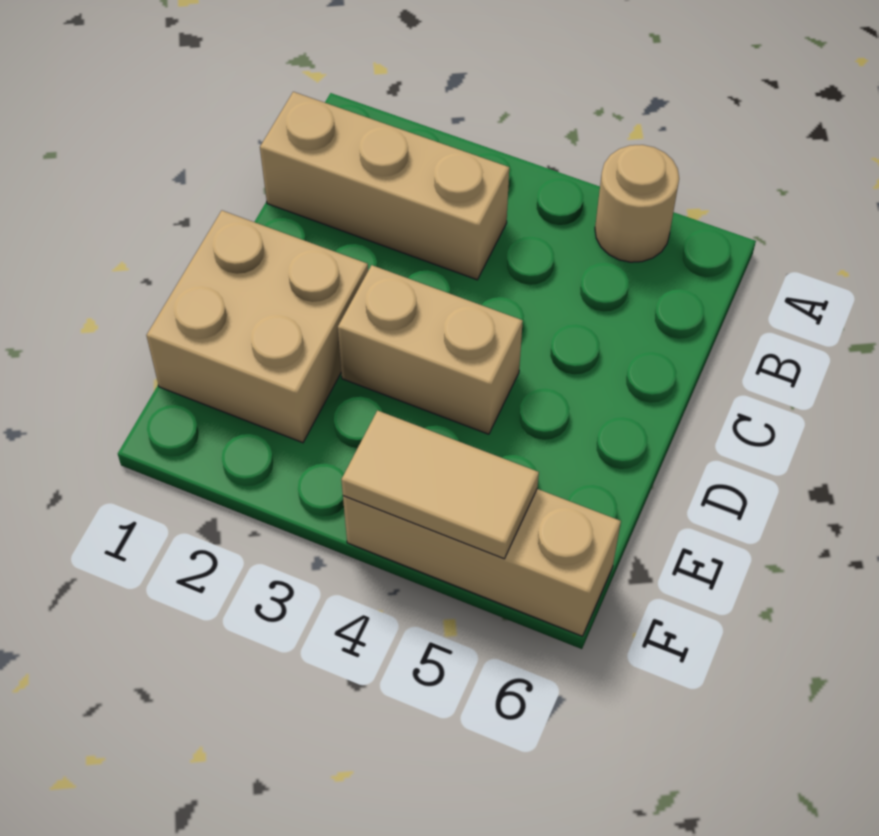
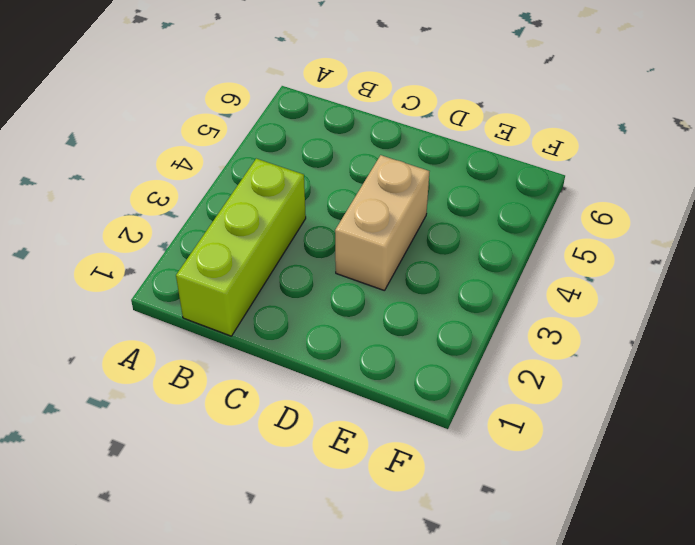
lime brick B1:B3 level 1 -> tan brick B1:B3 level 1
none -> tan round brick A5 level 1
none -> tan brick D1:E2 level 1

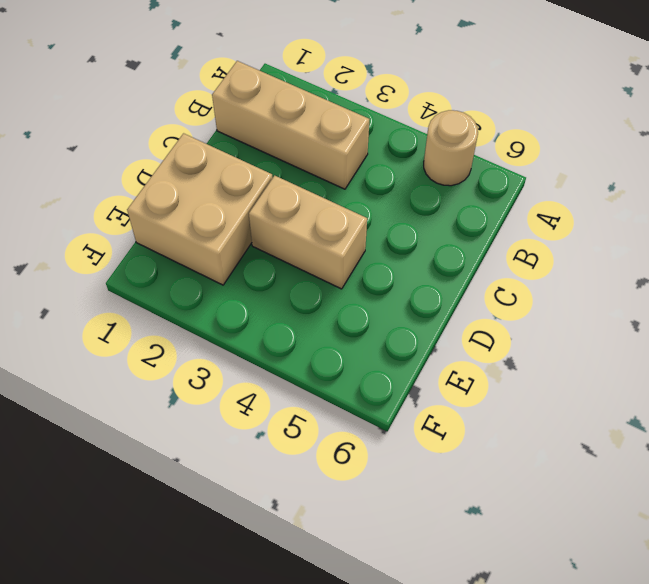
none -> tan brick F4:F6 level 1
none -> tan tile F4:F5 level 2

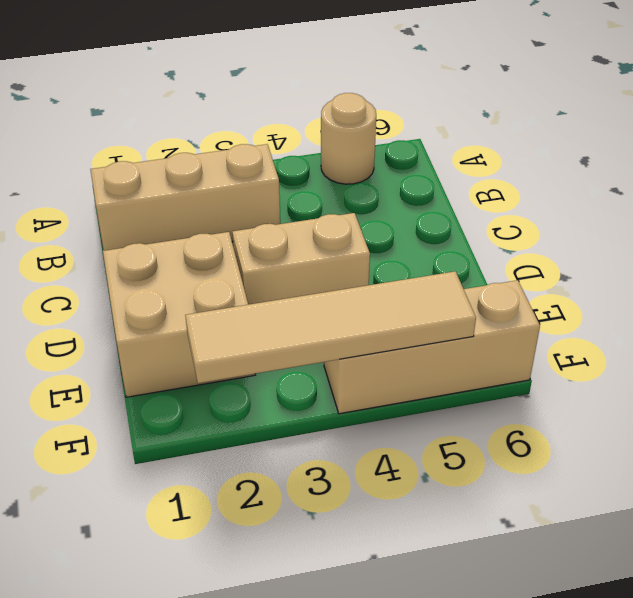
tan tile F2:F5 level 2 -> tan tile F4:F5 level 2

